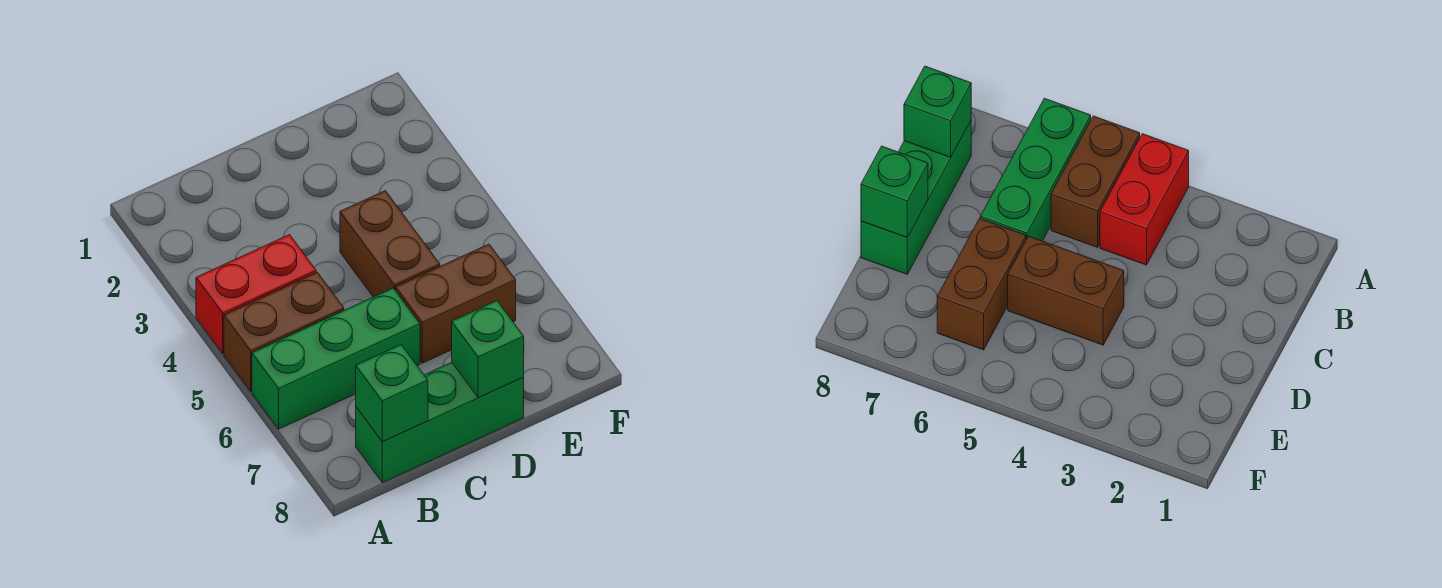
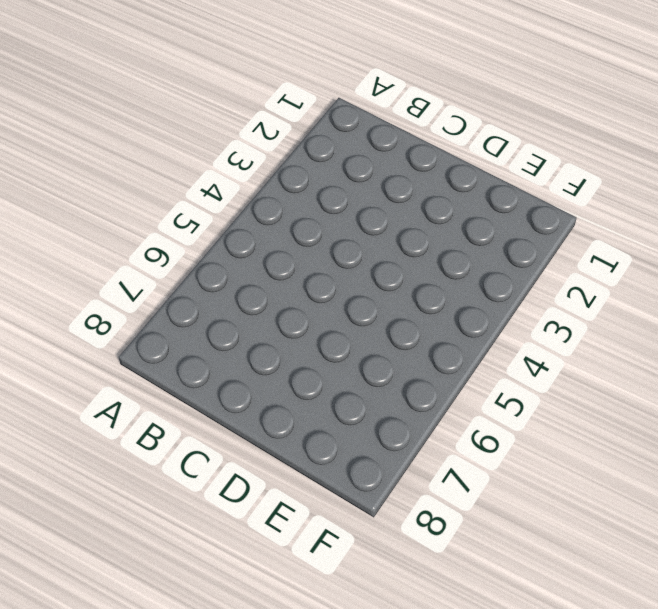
none -> red brick A4:B4 level 1
none -> brown brick A5:B5 level 1

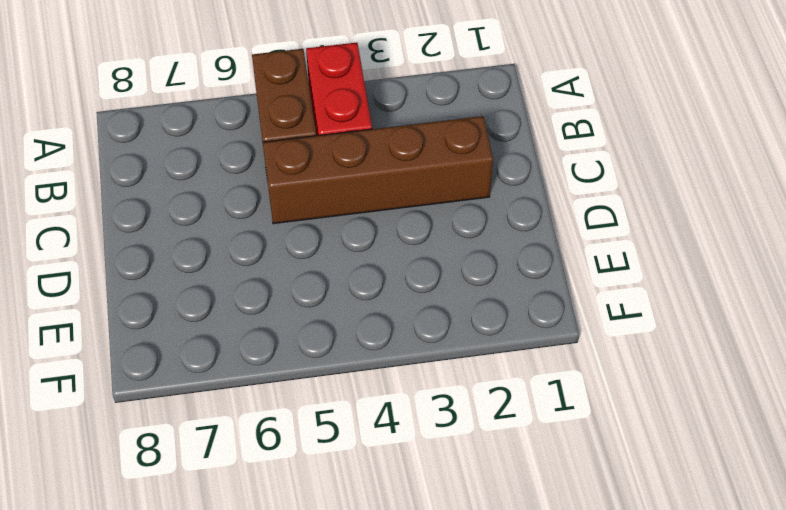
brown brick C2:C5 level 1 -> none
none -> green brick A6:C6 level 1
none -> green brick B8:D8 level 1

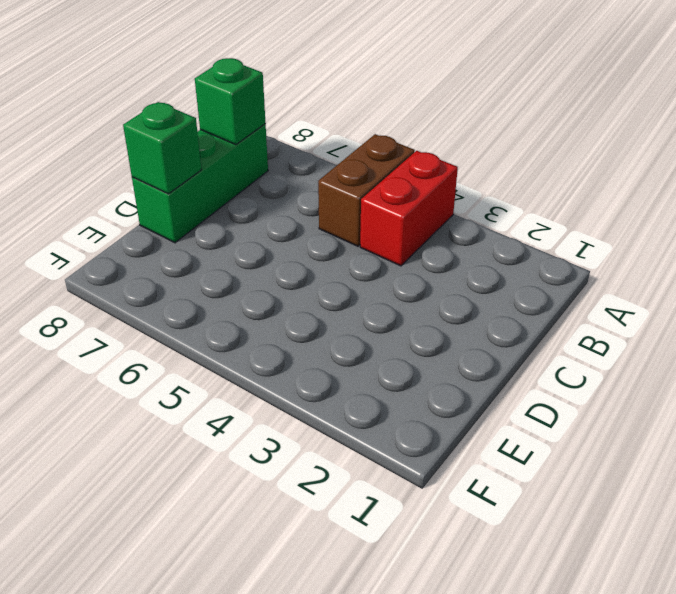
none -> green brick A6:C6 level 1
none -> brown brick D4:D5 level 1

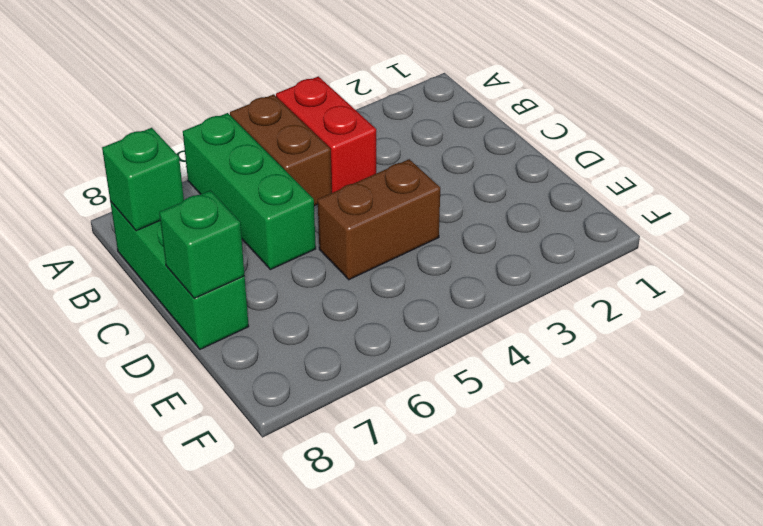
none -> brown brick D6:E6 level 1

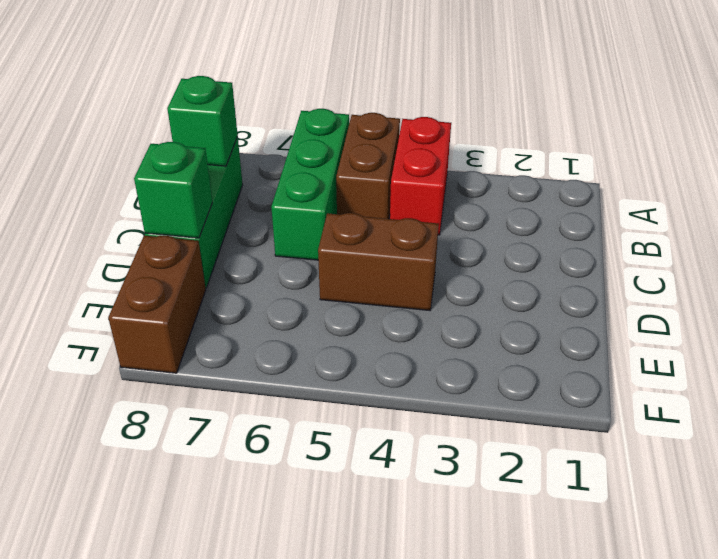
brown brick E8:F8 level 1 -> brown brick D6:E6 level 1

